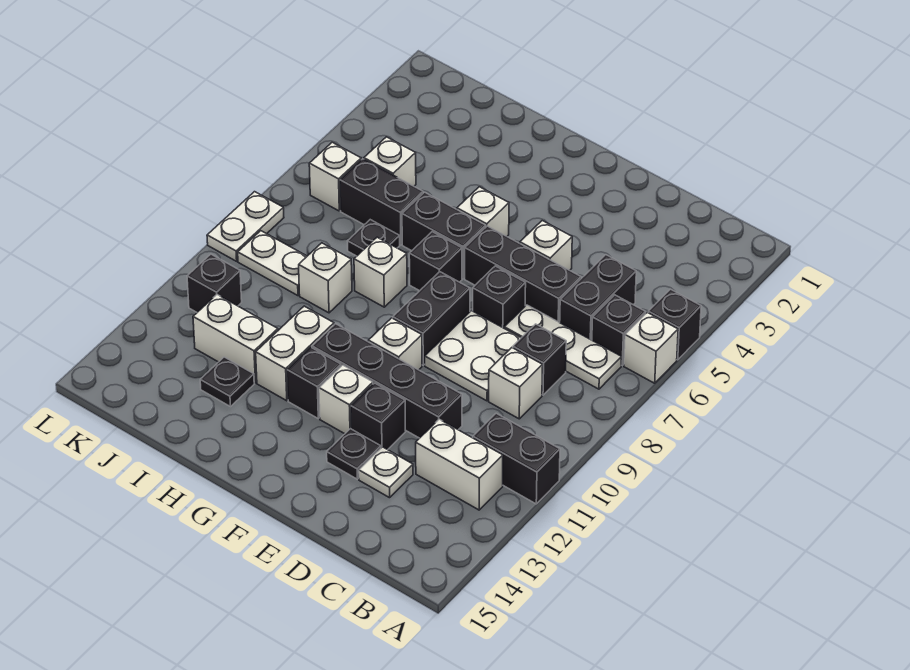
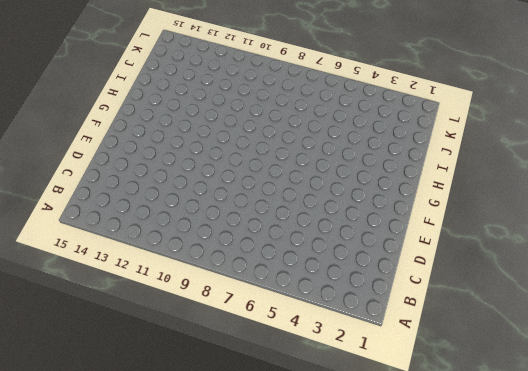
none -> black brick A5 level 1
none -> white brick A6 level 1
none -> black brick A11:B11 level 1
none -> black brick B6 level 1

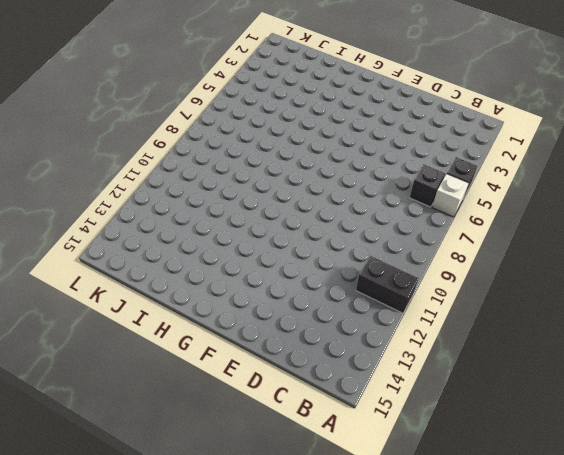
none -> white plate B7:D7 level 1
none -> white brick B12:C12 level 1
none -> black brick C5:C6 level 1
none -> black brick C8 level 1

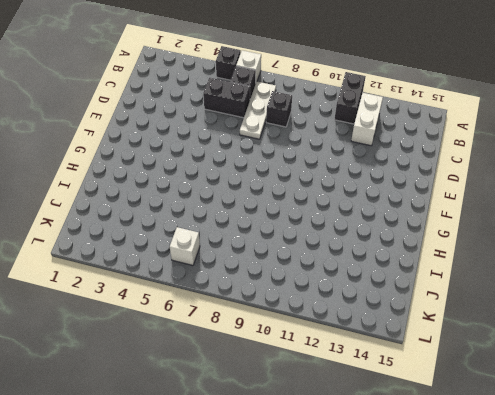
none -> white brick C9 level 1
none -> black brick D6:F6 level 1
none -> white plate D8:E9 level 1
none -> black brick D11:G11 level 1

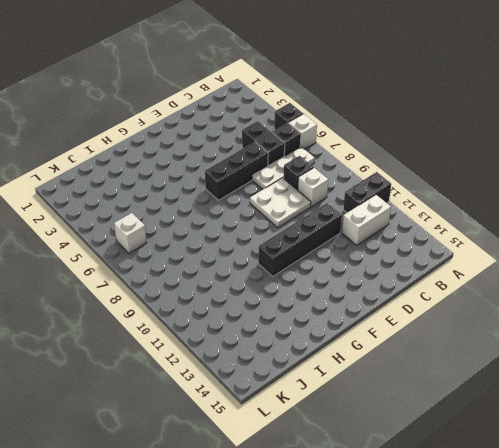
none -> white plate D13 level 1
none -> white brick E5 level 1
none -> black brick E7 level 1
none -> black brick E12 level 1

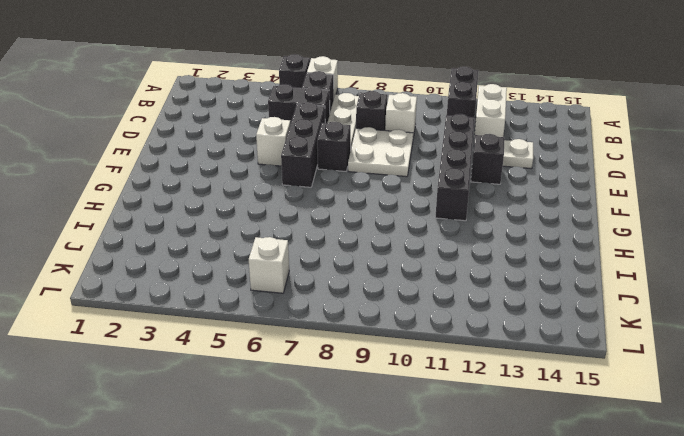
none -> black plate E13 level 1
none -> black brick F8:F9 level 1
none -> white brick F10 level 1
none -> white brick F12 level 1

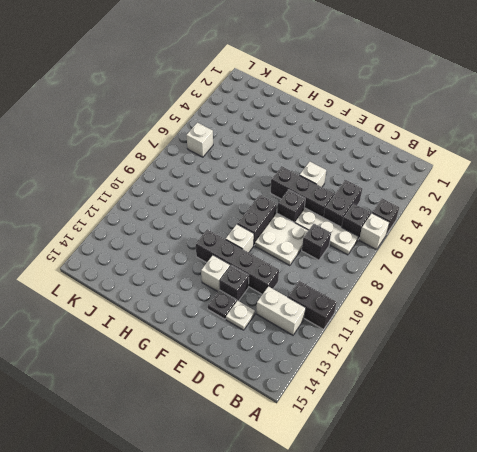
none -> white brick C9 level 1
none -> white brick G5 level 1
none -> black brick G6:H6 level 1
none -> black brick G7 level 1

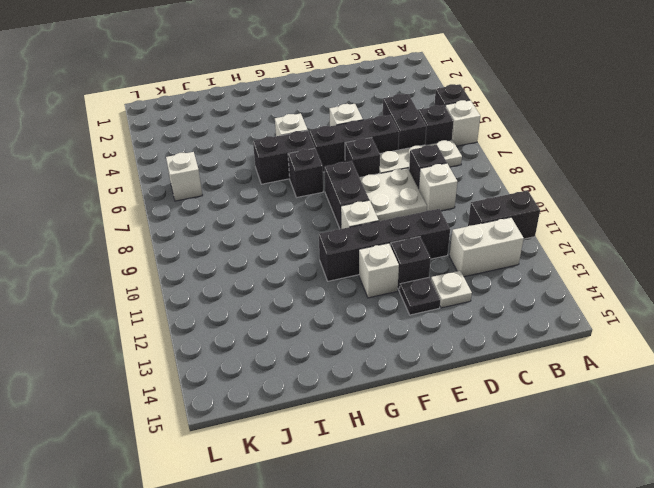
none -> black brick G12 level 1
none -> white brick H8 level 1
none -> white brick H11:H12 level 1
none -> black brick I6:J6 level 1

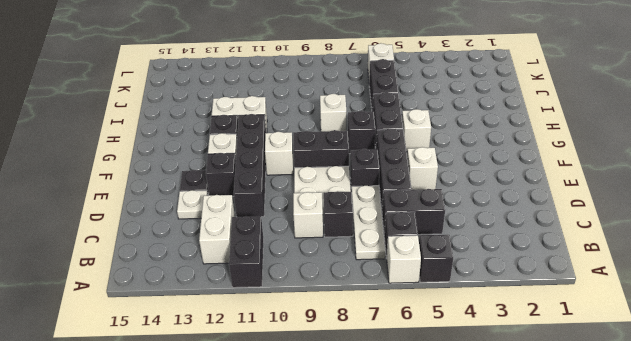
none -> black plate I7 level 1
none -> white brick I9 level 1
none -> white brick I12:J12 level 1
none -> black plate I13 level 1

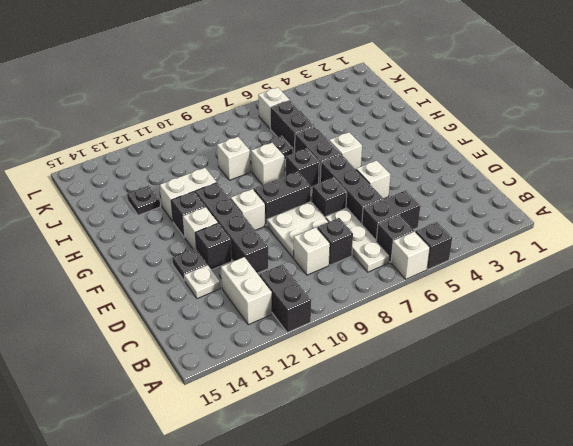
none -> white brick I12:J12 level 1
none -> white brick J5 level 1
none -> white plate J9:K9 level 1
none -> black brick K11 level 1

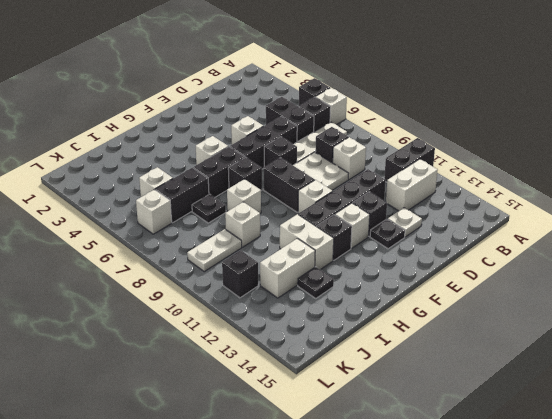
none -> white plate L8:L9 level 1

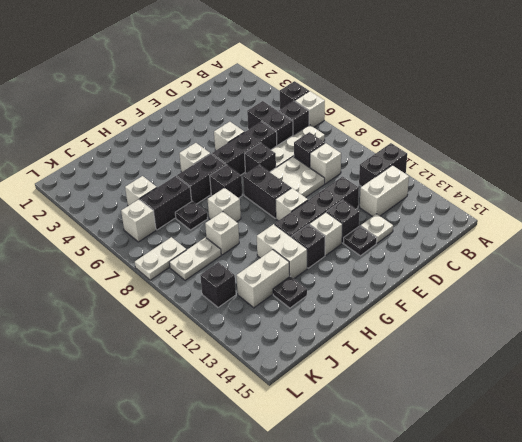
white plate K8:L8 level 1 -> white plate L8:L9 level 1

